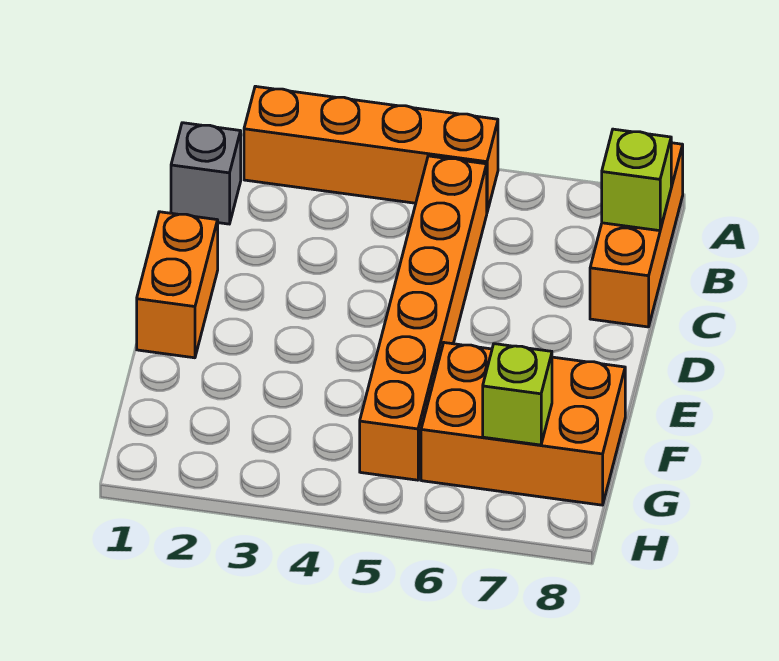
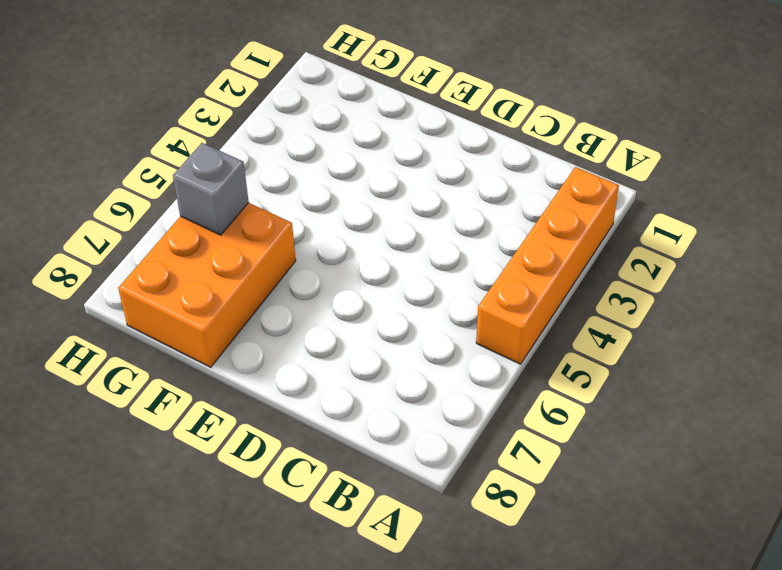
grey brick G6 level 2 -> grey brick B1 level 1
none -> orange brick A8:C8 level 1
none -> orange brick B5:G5 level 1

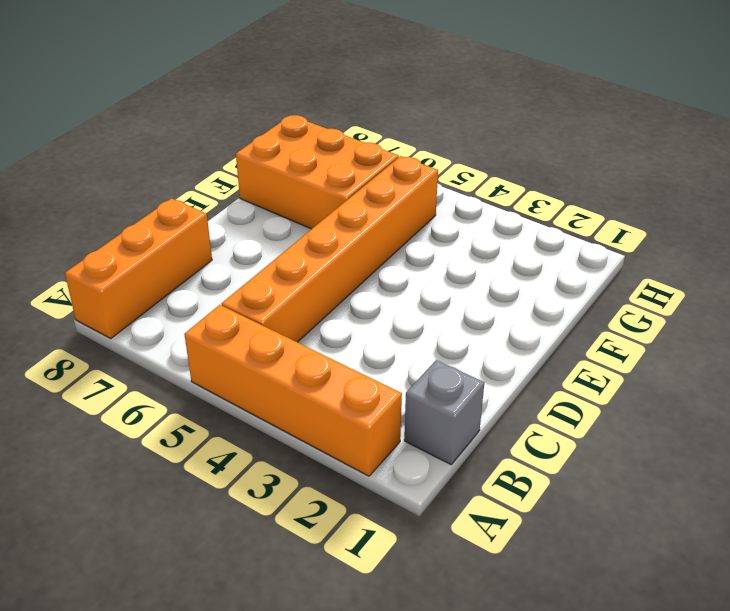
none -> orange brick D1:E1 level 1
none -> lime brick B8 level 2

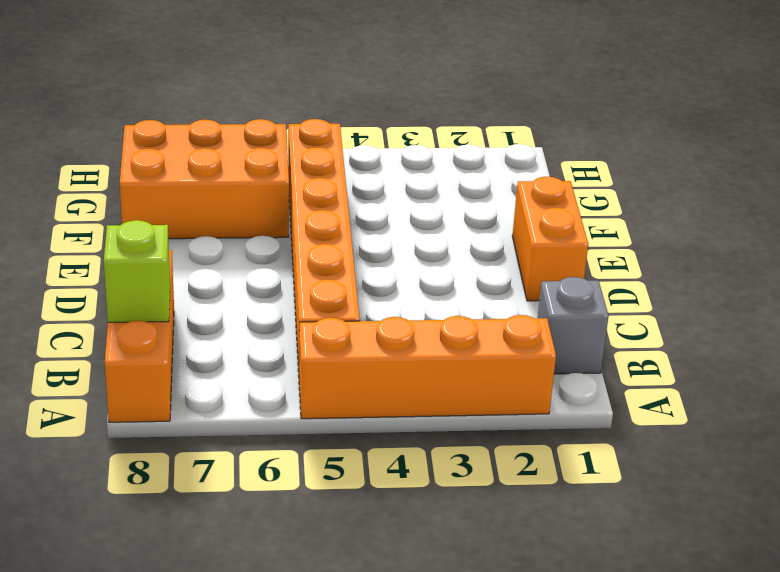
none -> lime brick G7 level 2

